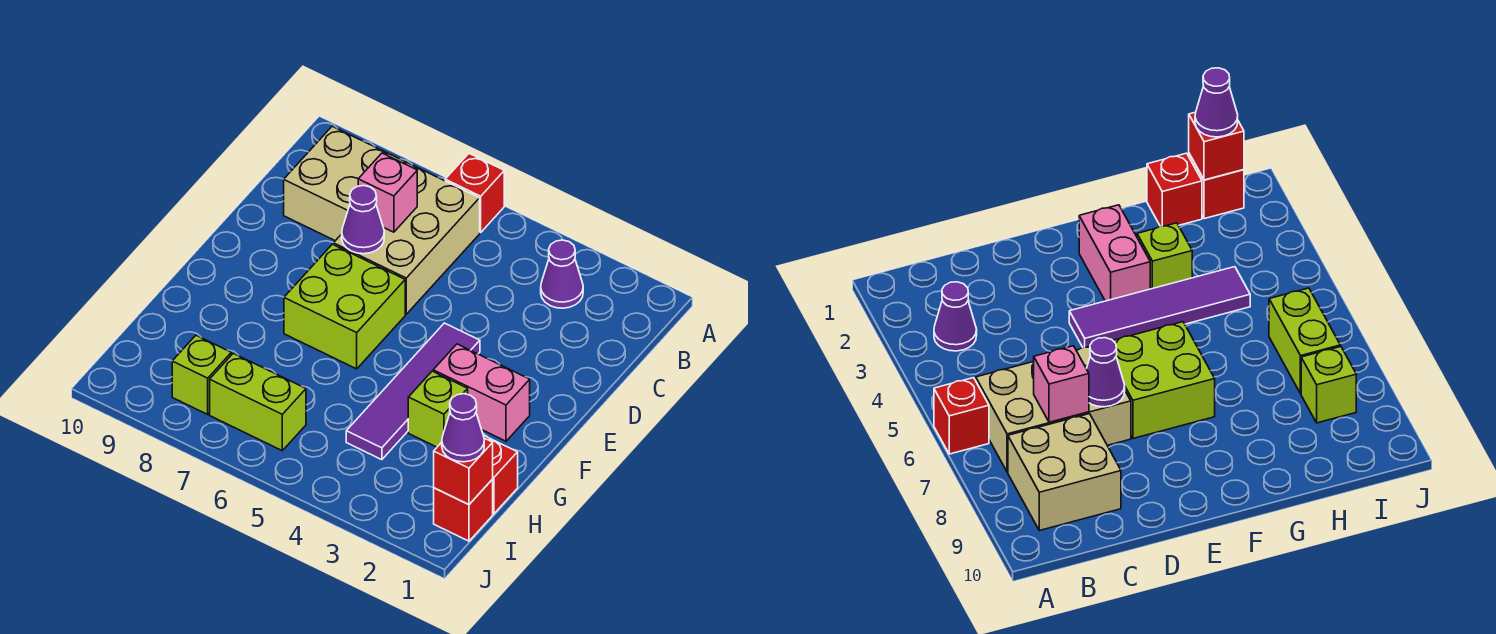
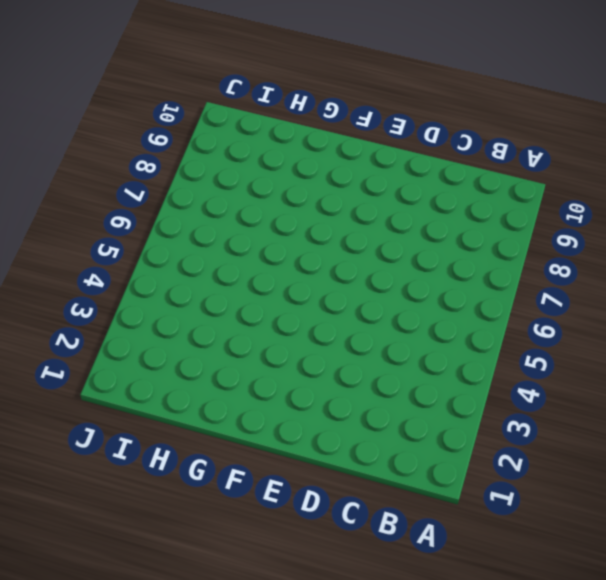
none -> red brick A6 level 1
none -> purple cone B3 level 1
none -> tan brick B6:D7 level 1

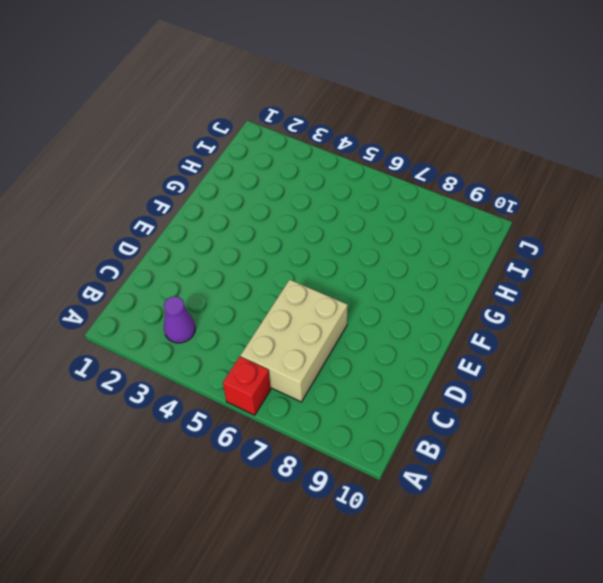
none -> tan brick B8:C9 level 1
none -> purple tile E4:H4 level 1
none -> lime brick E6:F7 level 1

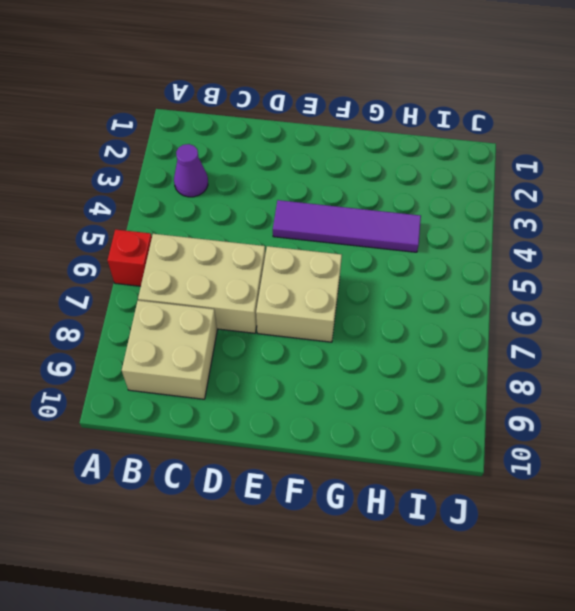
tan brick E6:F7 level 1 -> lime brick E6:F7 level 1
none -> pink brick F2:F3 level 1
none -> lime brick G3 level 1
none -> red brick H1 level 1

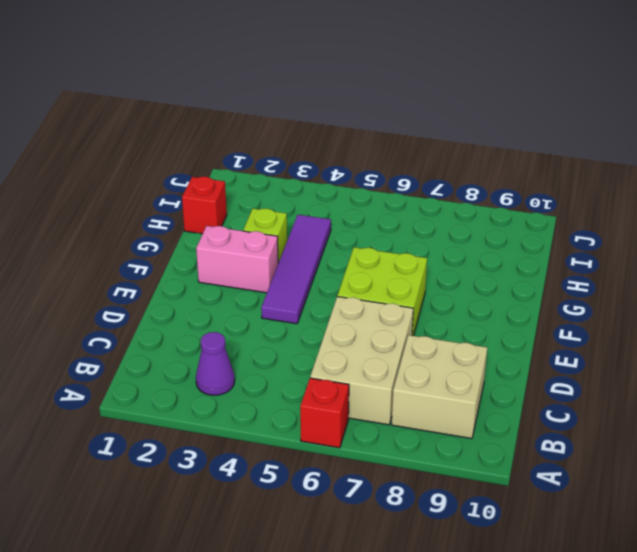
none -> red brick I1 level 1
none -> lime brick I6:I7 level 1
none -> lime brick I8 level 1

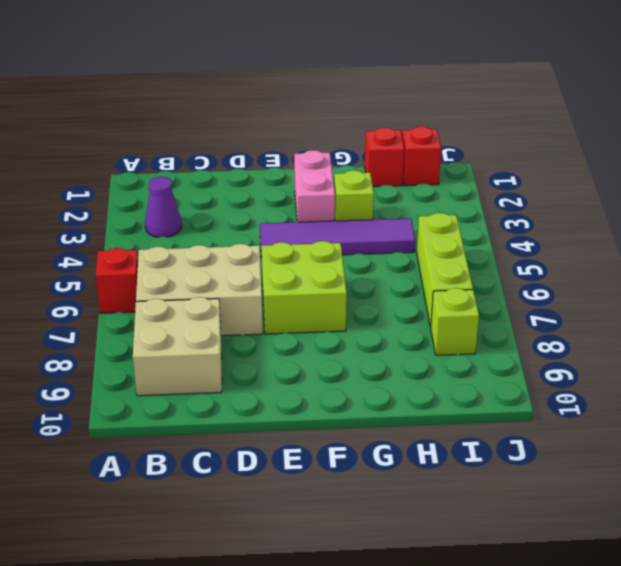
lime brick I5:I7 level 1 -> lime brick I6:I7 level 1
none -> pink brick C7 level 2
none -> purple cone D7 level 2
none -> red brick I1 level 2

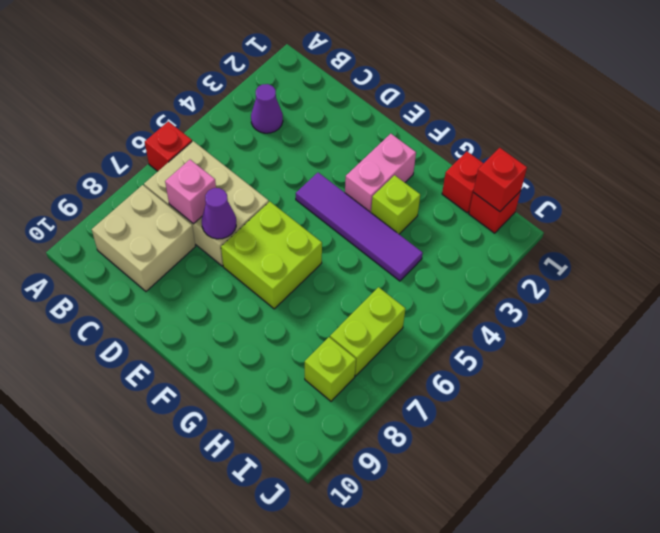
none -> purple cone I1 level 3

